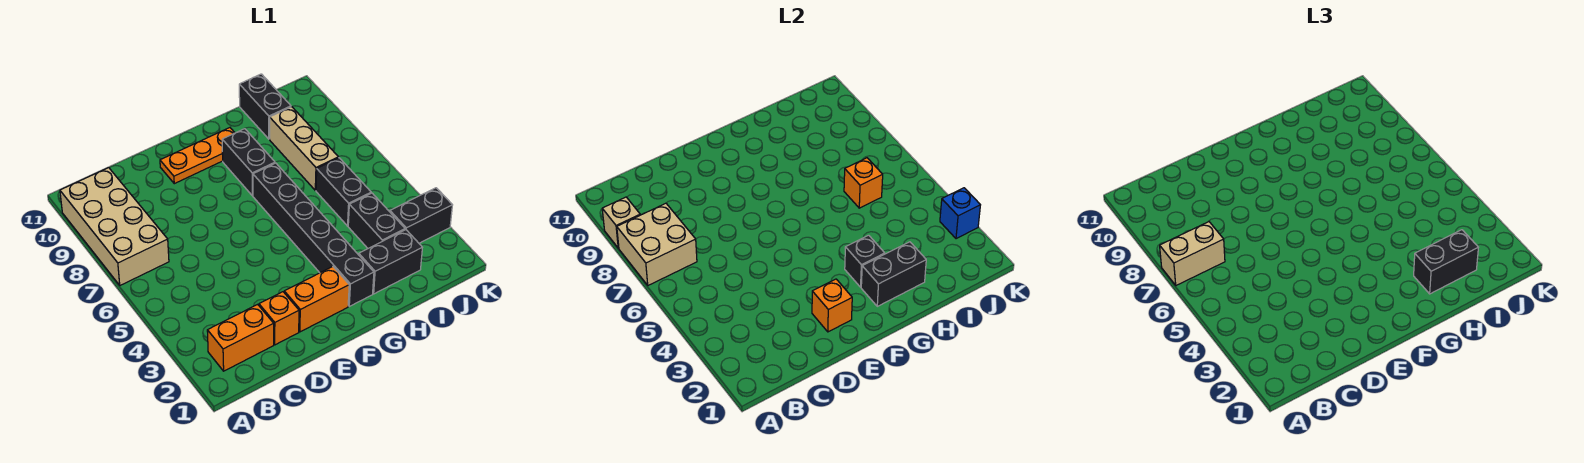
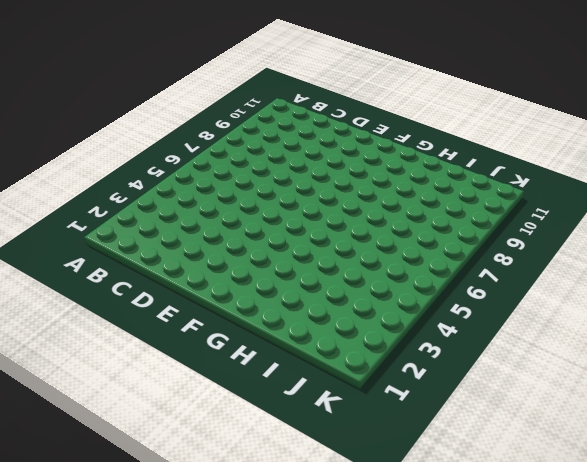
none -> tan brick A7:B10 level 1
none -> orange brick B2:C2 level 1
none -> orange brick D2 level 1

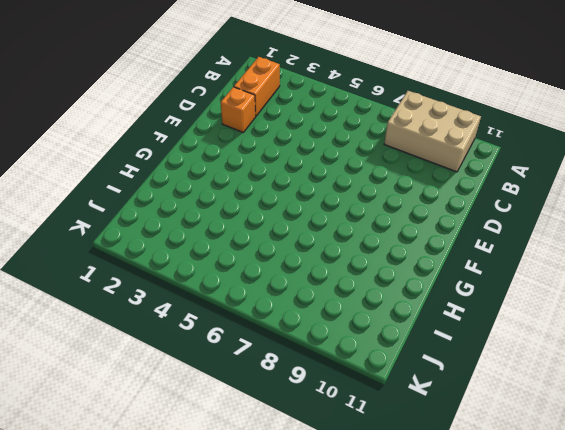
tan brick A8:B10 level 1 -> tan brick A7:B10 level 1
none -> orange brick E2:F2 level 1
none -> orange plate E10:G10 level 1
none -> black brick G2:G7 level 1

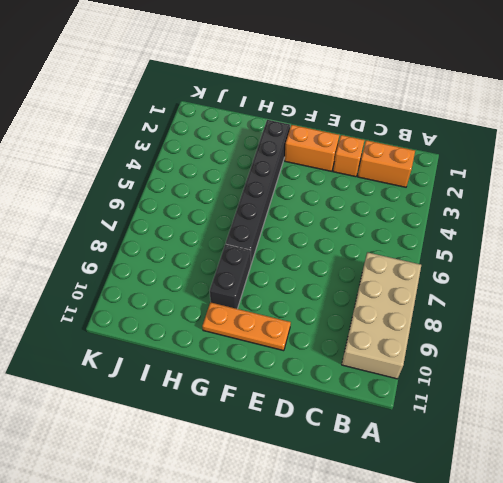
none -> black brick H2:I2 level 1
none -> black brick I3:I4 level 1
none -> black brick I5:I6 level 1

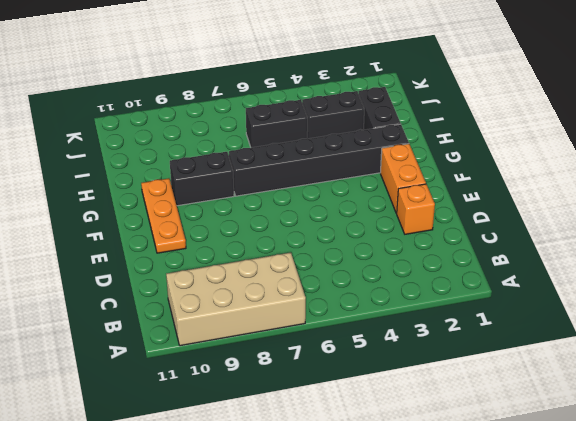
none -> orange brick B2:C2 level 1
none -> tan brick I7:I9 level 1
none -> black brick I10:I11 level 1

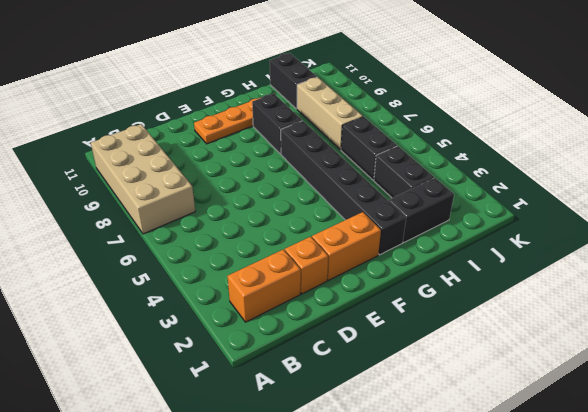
none -> black brick J3:K3 level 1
none -> tan brick A7:B8 level 2
none -> tan brick A9 level 2

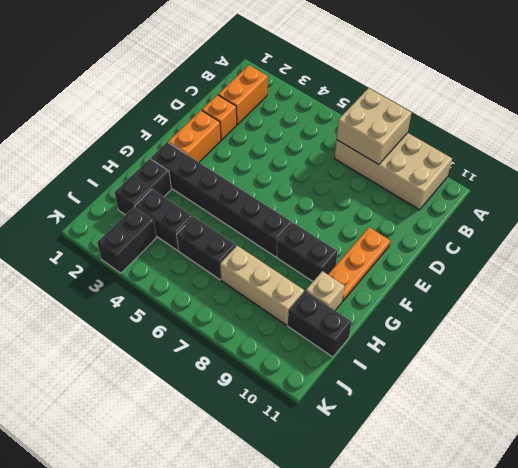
tan brick H10 level 1 -> tan brick A9 level 2
none -> orange brick E2 level 2
none -> black brick G2:H2 level 2
none -> black brick G3 level 2

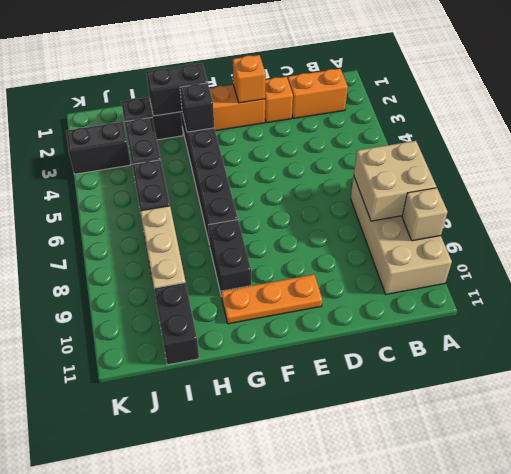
none -> orange brick I6 level 2
none -> blue brick K3 level 2
none -> tan brick A7:B7 level 3

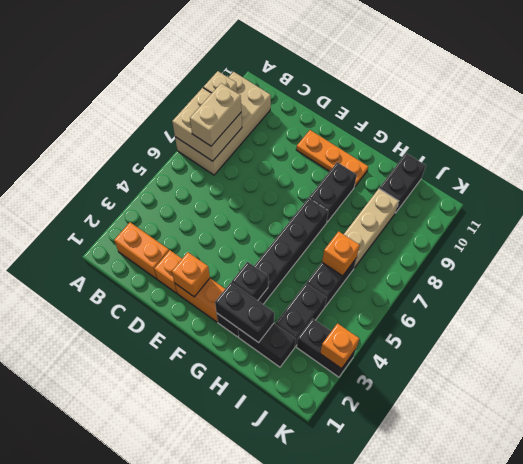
tan brick B7:B8 level 3 -> tan brick A7:B7 level 3
orange brick K3 level 2 -> blue brick K3 level 2
none -> black brick H2:I2 level 3

